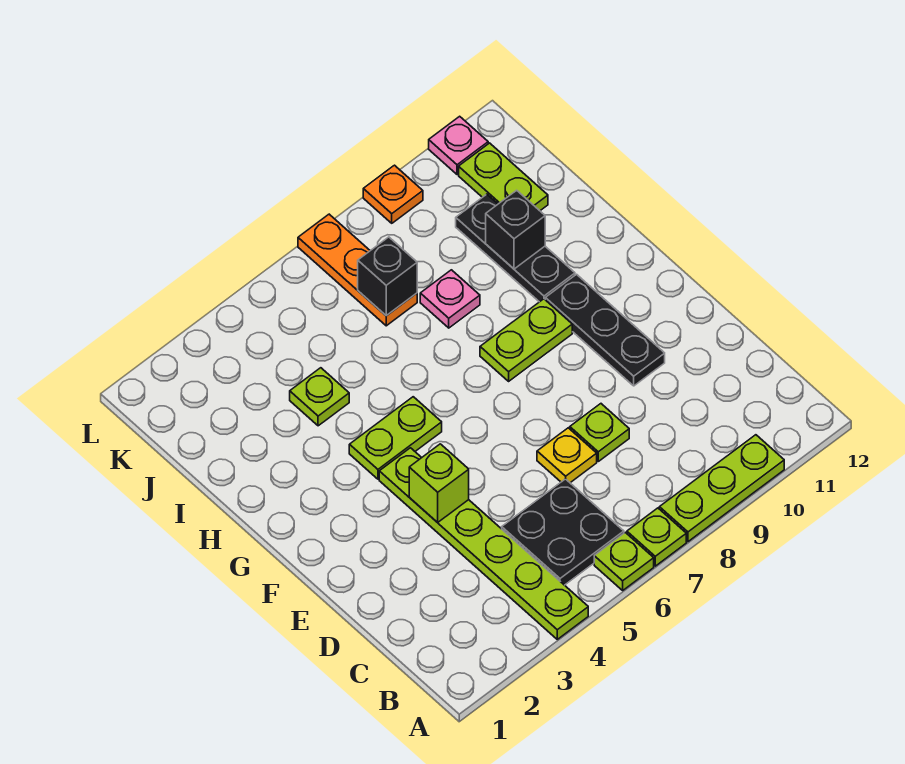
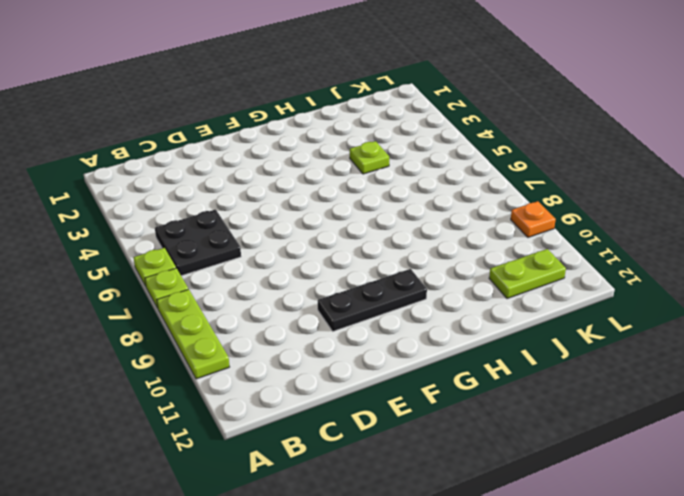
none -> lime plate A4:F4 level 1
none -> yellow plate D7 level 1
none -> lime plate D8 level 1

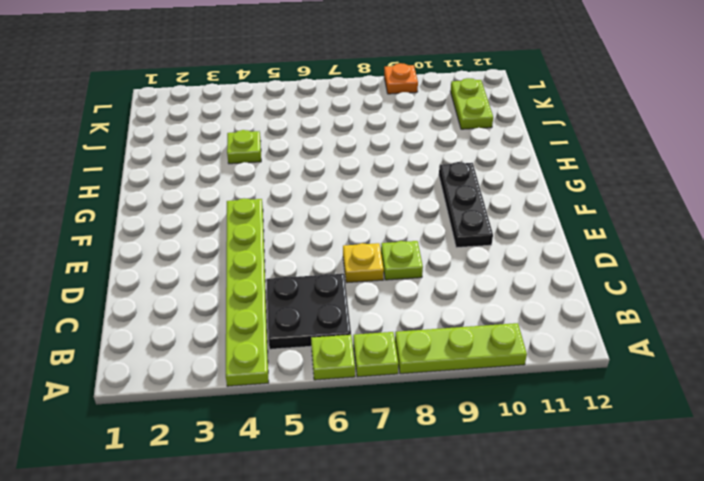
none -> lime plate G4:G5 level 1
none -> lime plate G8:G9 level 1
none -> black plate H10:J10 level 1

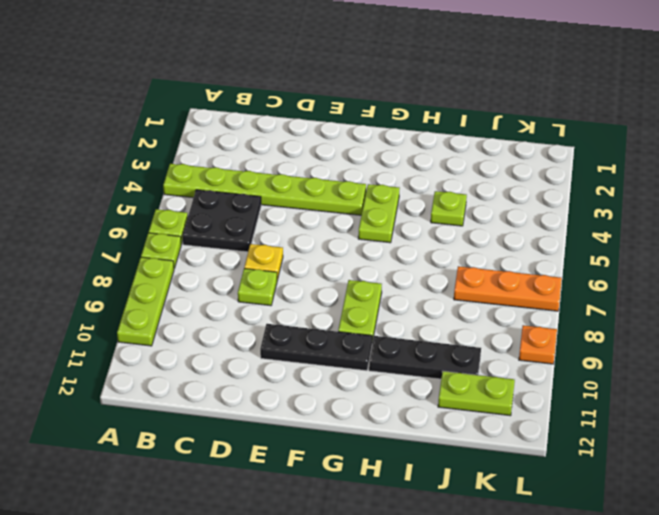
none -> pink plate I8 level 1
none -> pink plate L11 level 1
none -> lime brick E4 level 2

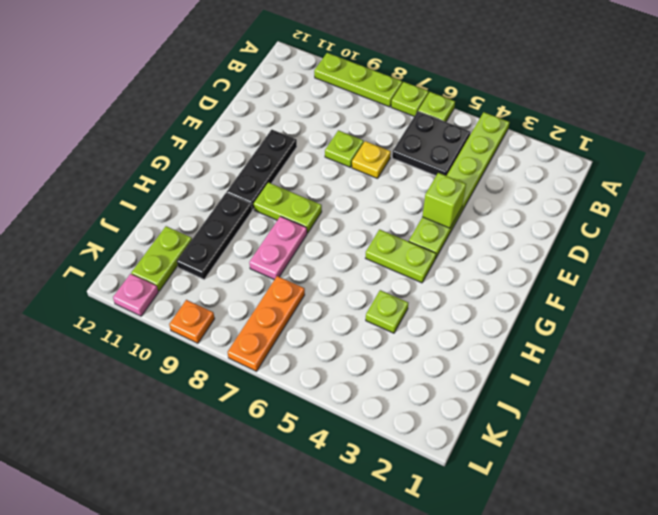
pink plate H8:I8 level 1 -> pink plate I8 level 1
none -> black brick I10 level 2
none -> black brick J7 level 2

